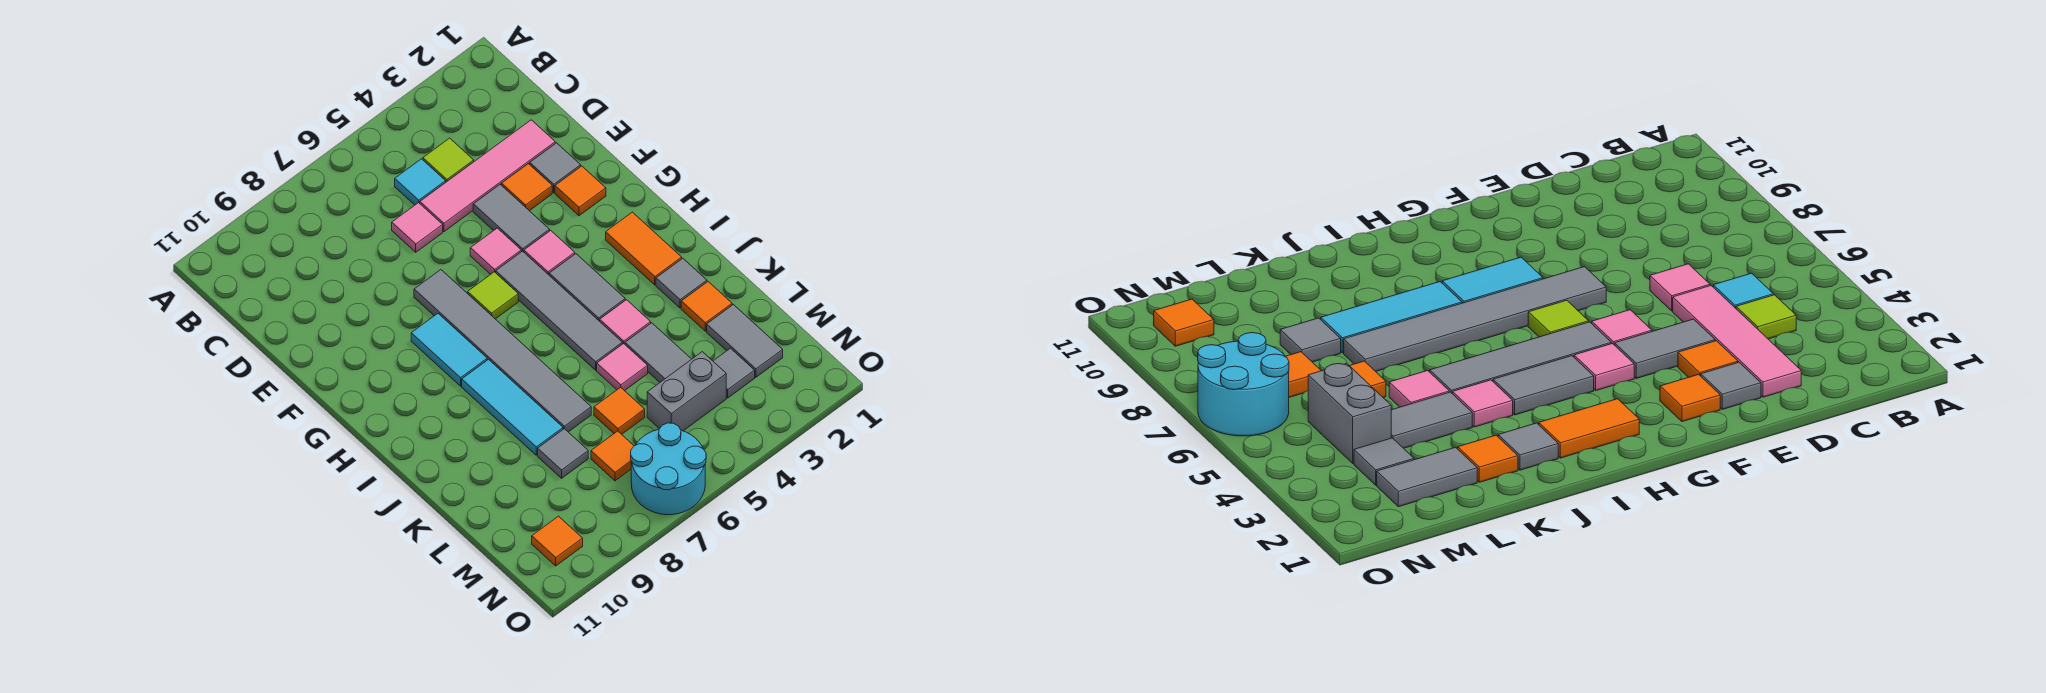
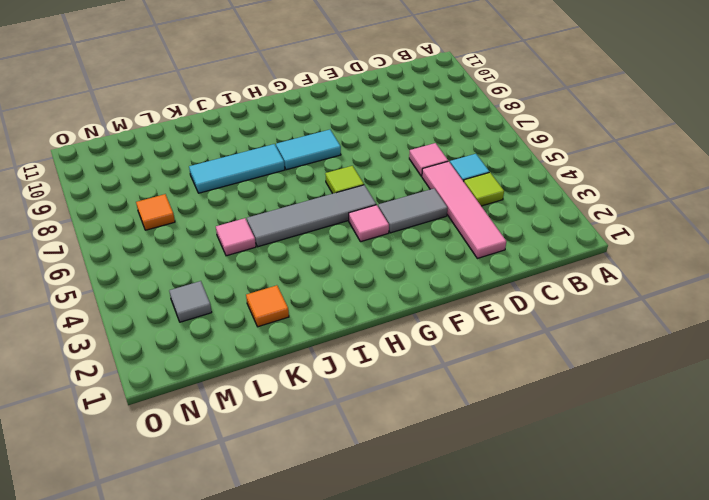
none -> grey tile E2 level 1
none -> orange tile E3 level 1
none -> orange tile F2 level 1
none -> pink tile F5 level 1

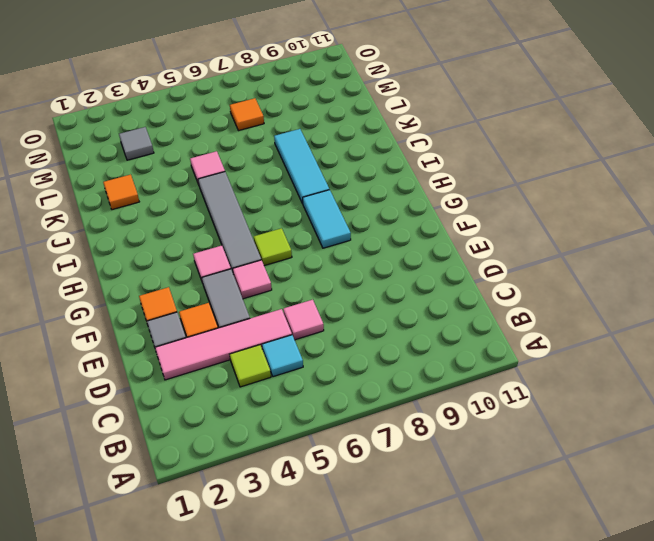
none -> grey tile F7:K7 level 1
none -> orange tile H2:I2 level 1
none -> grey tile H4:I4 level 1
none -> grey tile J2 level 1

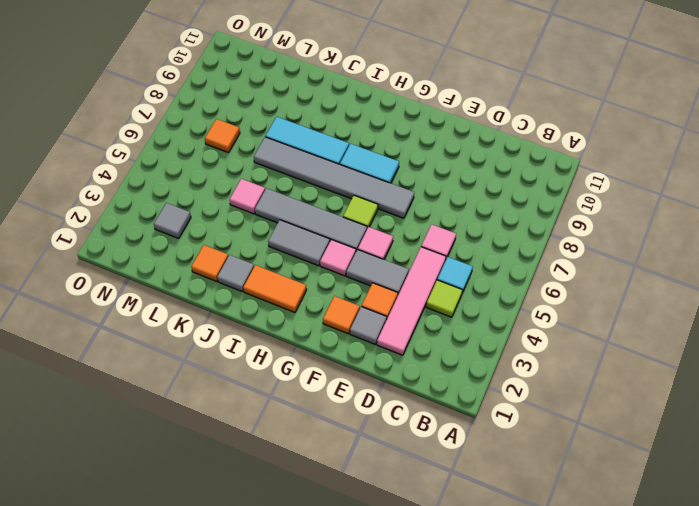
none -> pink tile J4 level 1
none -> grey tile K4:L4 level 1
none -> grey tile L2:M2 level 1
none -> orange tile L6 level 1

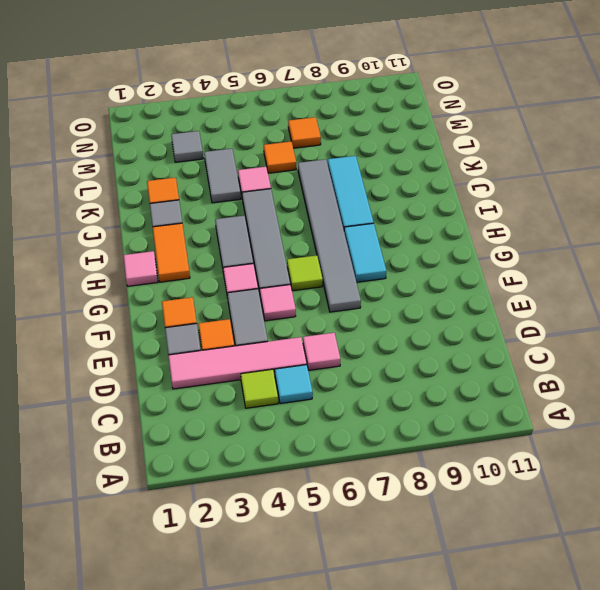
pink tile H1 level 1 -> pink tile J4 level 1
none -> grey tile L2:M2 level 1
none -> grey tile L8 level 1
none -> grey brick M4:M5 level 1
none -> cyan round brick N6:O7 level 1

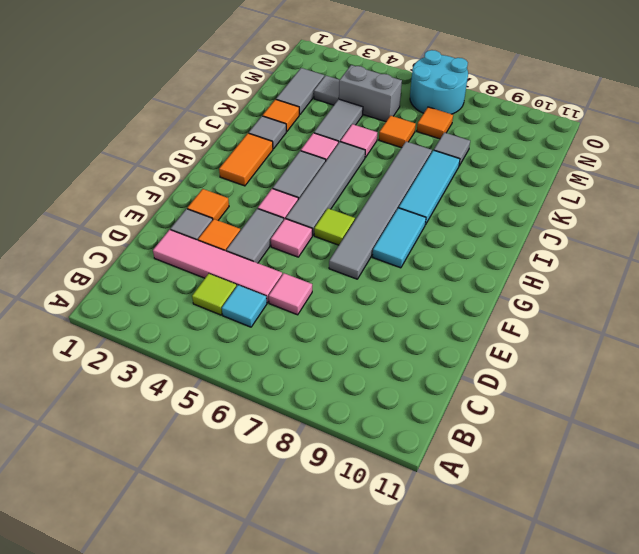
none -> orange tile N10 level 1

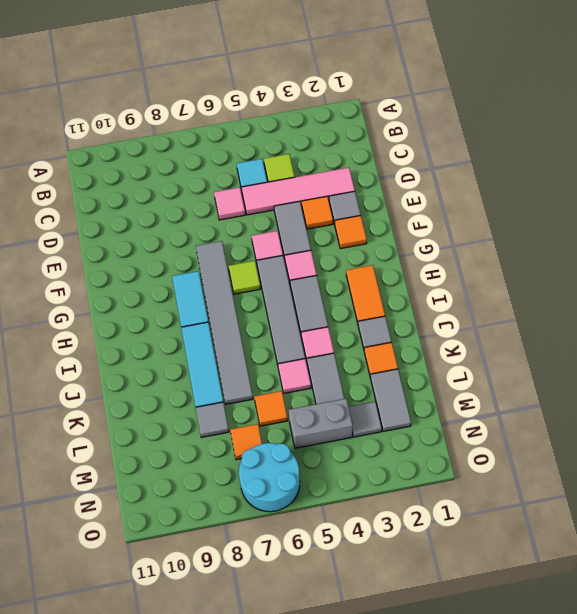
none -> orange tile N10 level 1

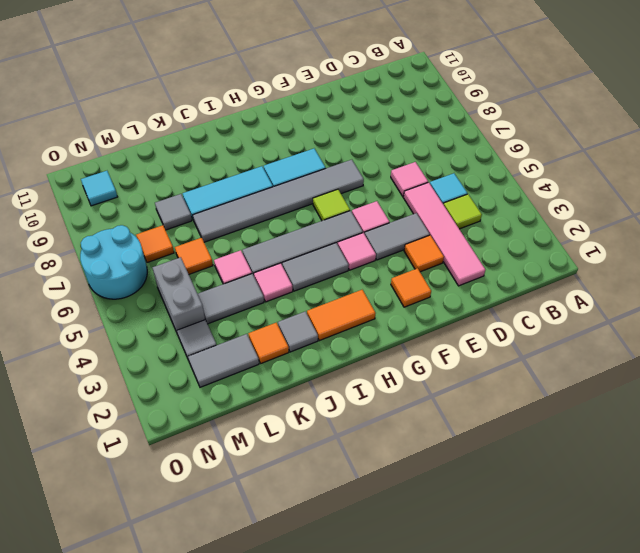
cyan tile N10 level 1 -> orange tile N10 level 1
none -> grey tile E2 level 1

